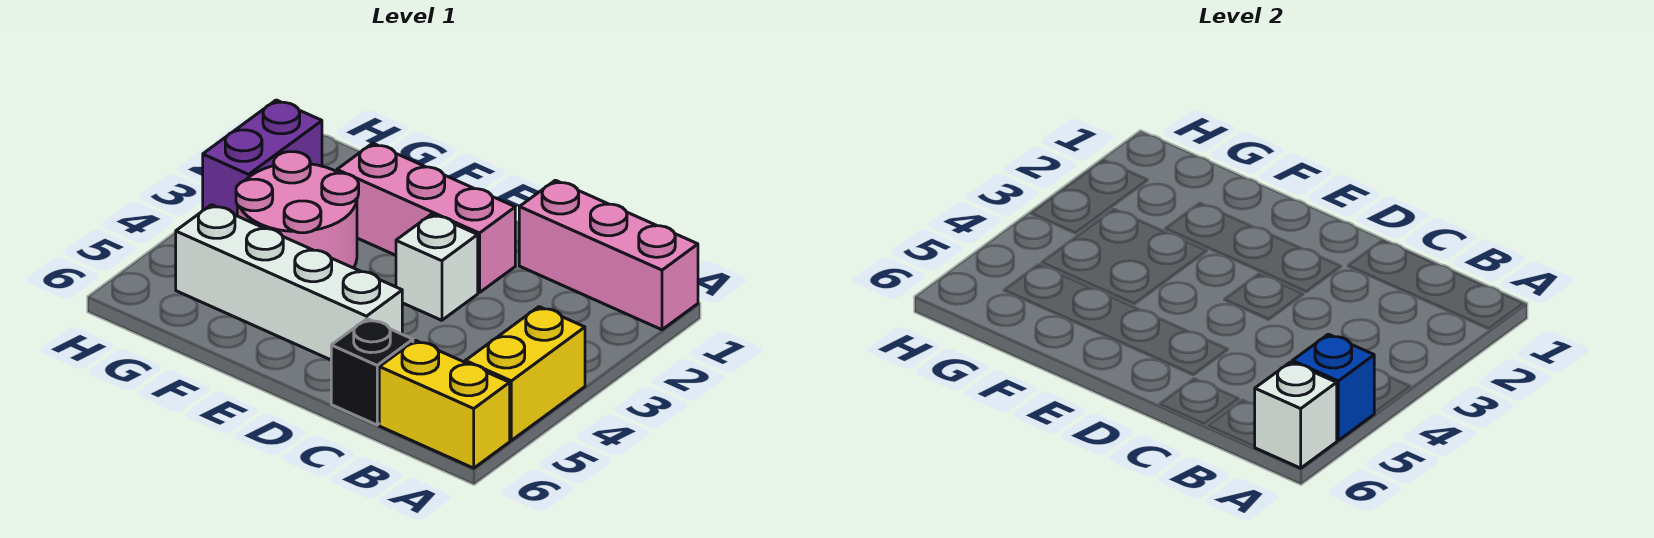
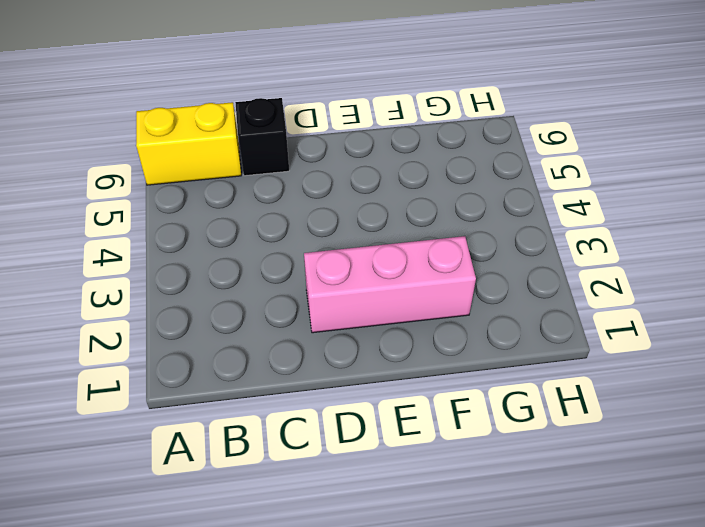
none -> pink brick A1:C1 level 1
none -> yellow brick A4:A5 level 1

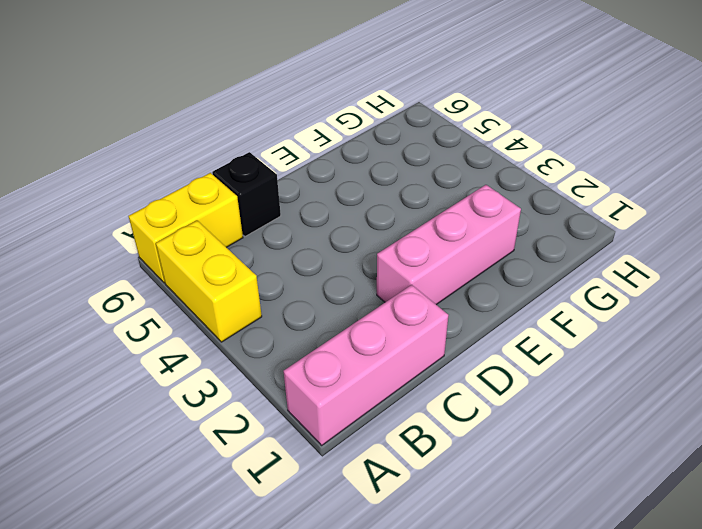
none -> white brick D3 level 1
none -> white brick D5:G5 level 1

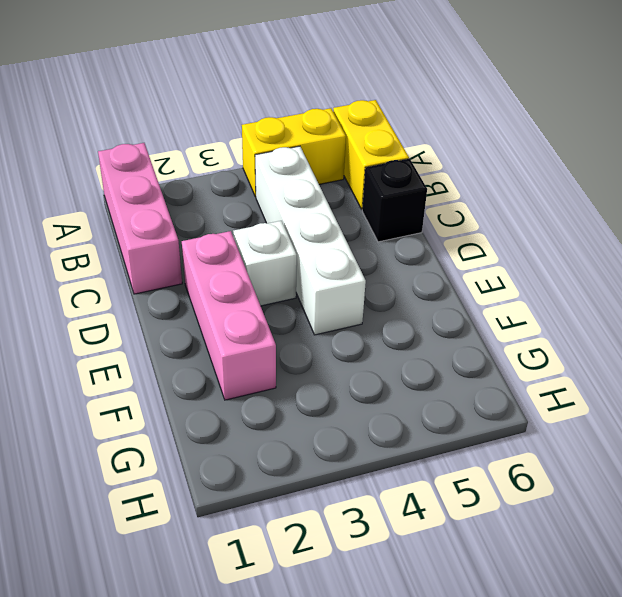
white brick B4:E4 level 1 -> white brick D5:G5 level 1
none -> pink round brick F3:G4 level 1
none -> purple brick H2:H3 level 1

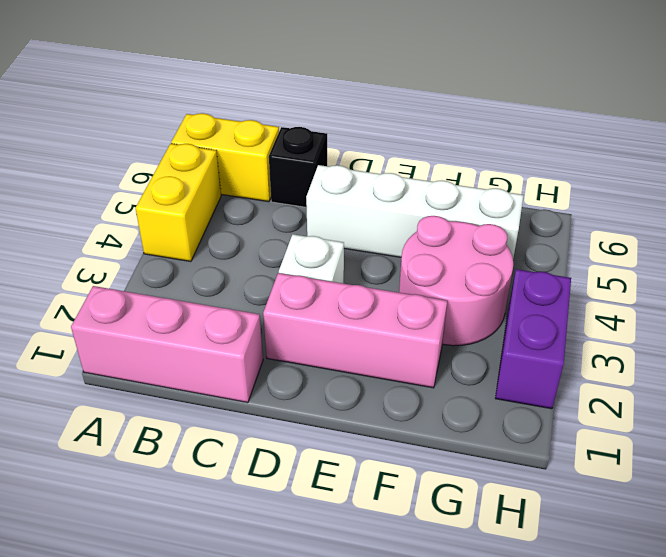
none -> blue brick A5 level 2
none -> white brick A6 level 2

